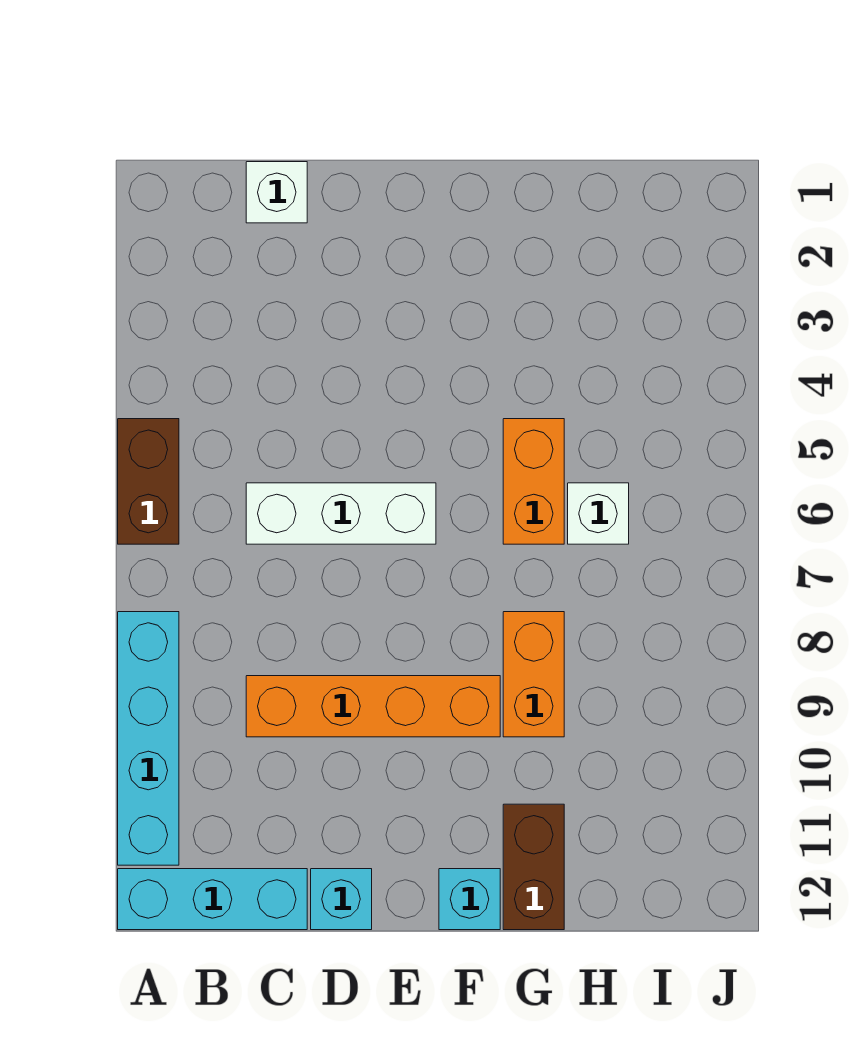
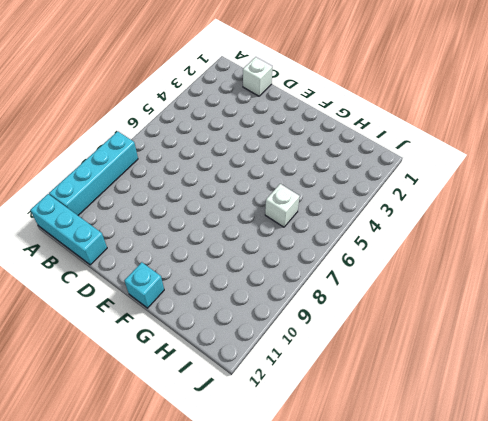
none -> brown brick A5:A6 level 1
none -> white brick C6:E6 level 1
none -> orange brick C9:F9 level 1

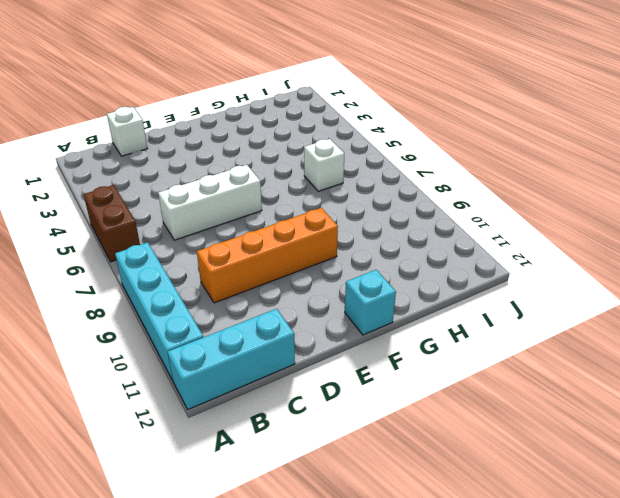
none -> cyan brick D12 level 1
none -> orange brick G5:G6 level 1
none -> orange brick G8:G9 level 1

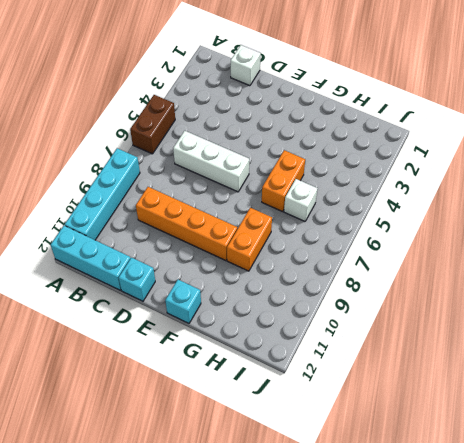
none -> brown brick G11:G12 level 1

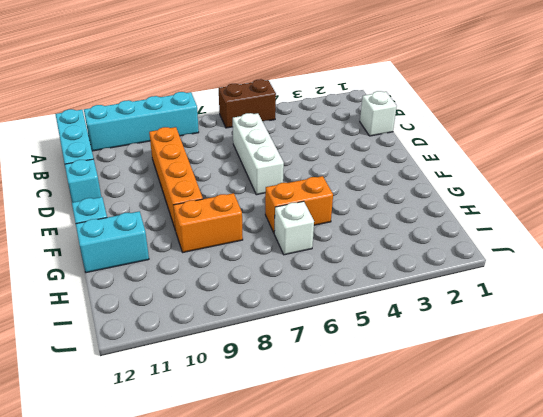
cyan brick G11:G12 level 1 -> brown brick G11:G12 level 1

